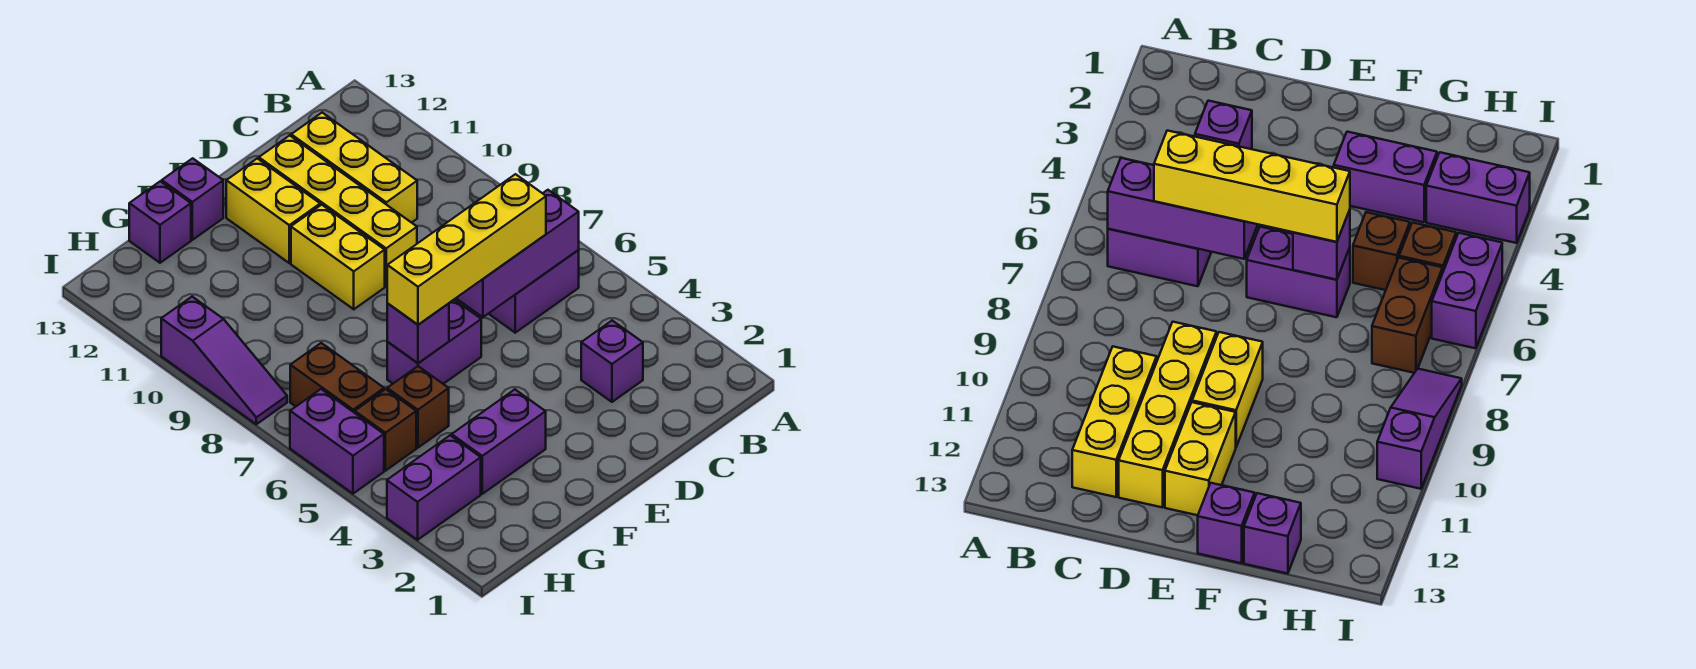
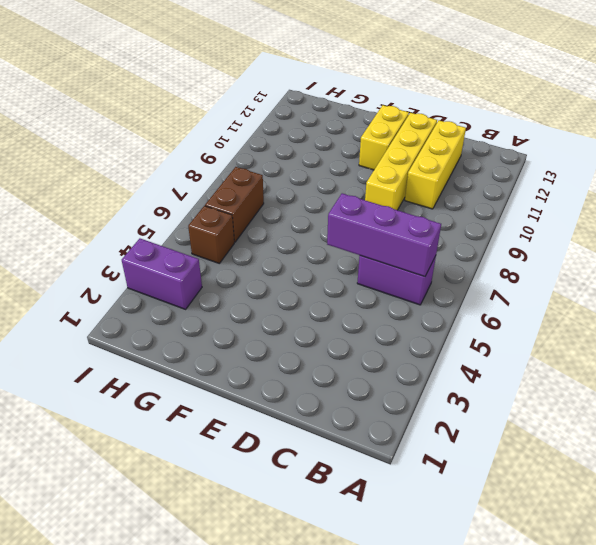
none -> purple brick C3 level 1
none -> purple brick E6:F6 level 1
none -> yellow brick E9:E10 level 1

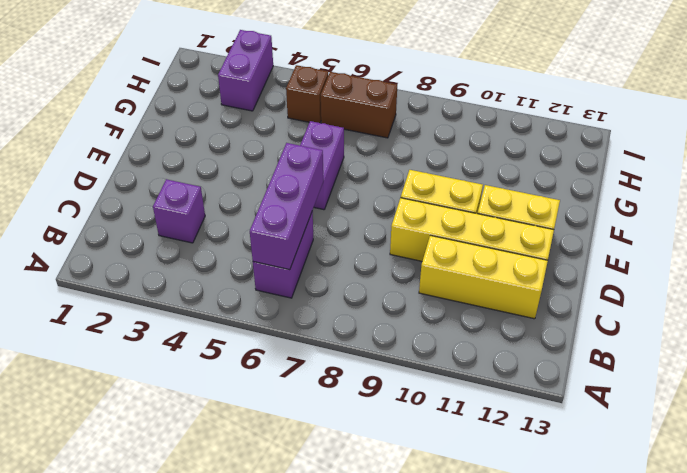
none -> purple brick F3:G3 level 1
none -> purple brick F13 level 1
none -> brown brick G5 level 1

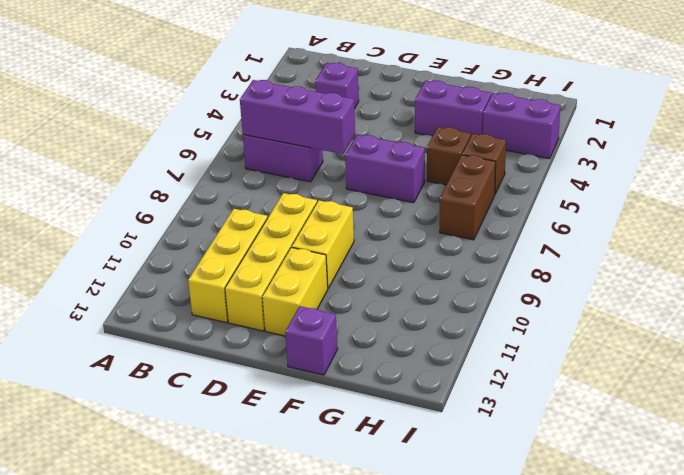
none -> purple brick G13 level 1
none -> purple brick I5:I6 level 1
none -> purple slope I8:I10 level 1 top 10

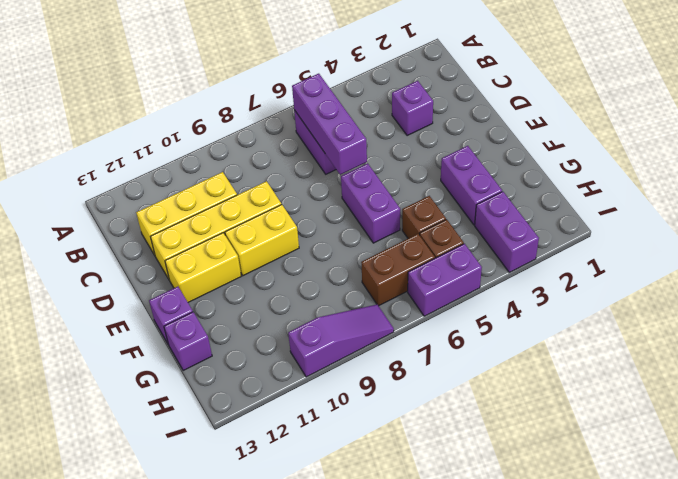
none -> purple brick F6 level 2
none -> yellow brick C6:F6 level 3

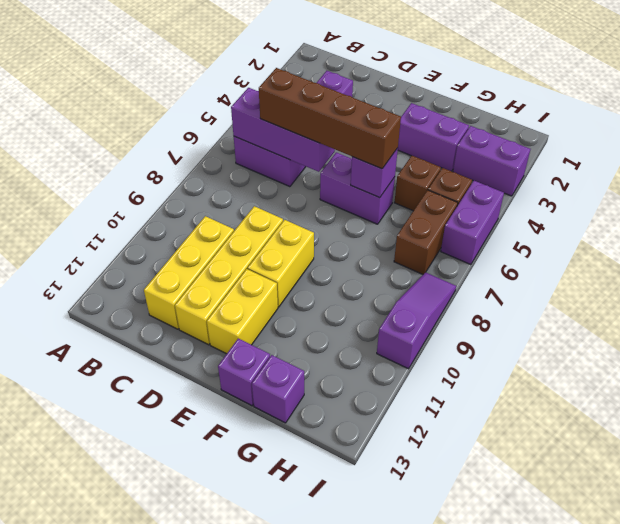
brown brick C6:F6 level 3 -> yellow brick C6:F6 level 3

